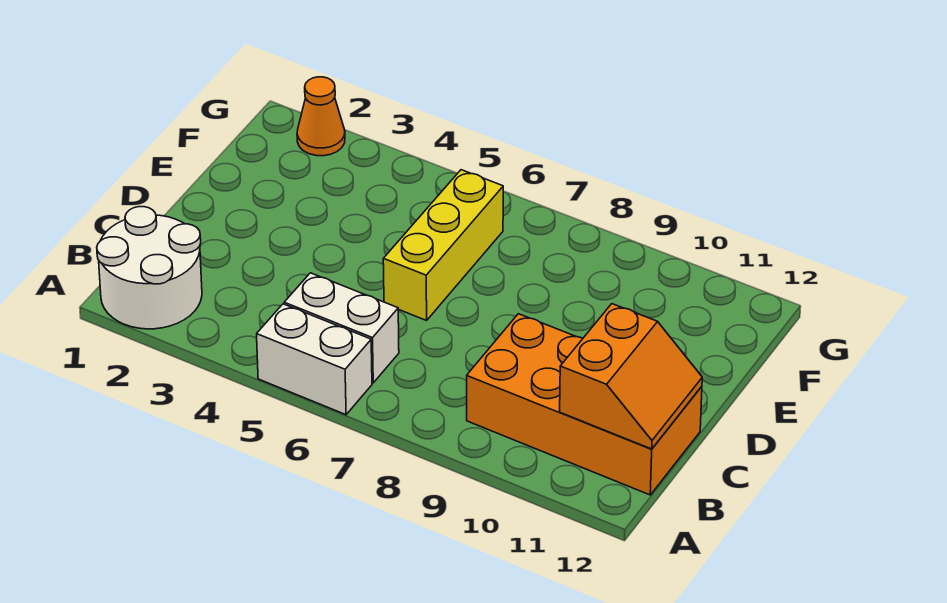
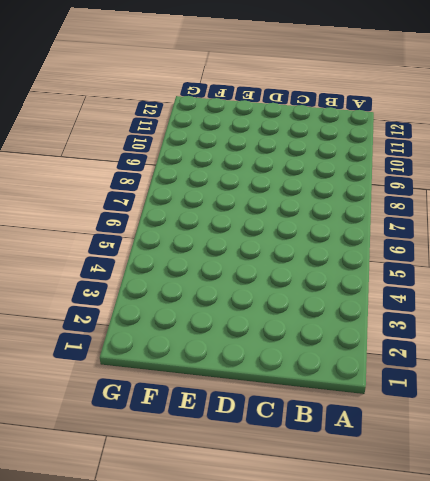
none -> white round brick A1:B2 level 1
none -> white brick A5:A6 level 1

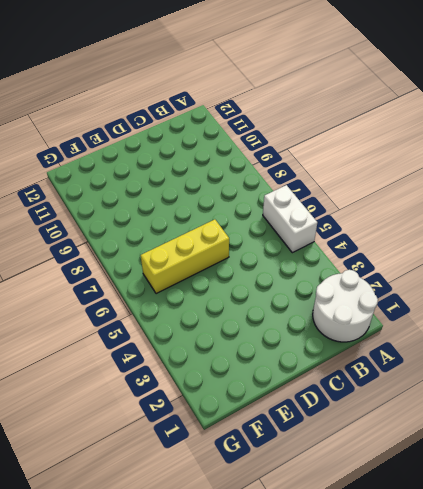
none -> white brick B5:B6 level 1
none -> orange brick B9:C12 level 1

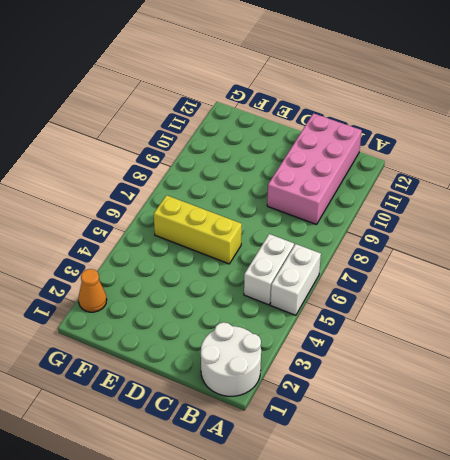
pink brick B9:C12 level 1 -> orange brick B9:C12 level 1
none -> orange slope B11:C12 level 2 top 11

